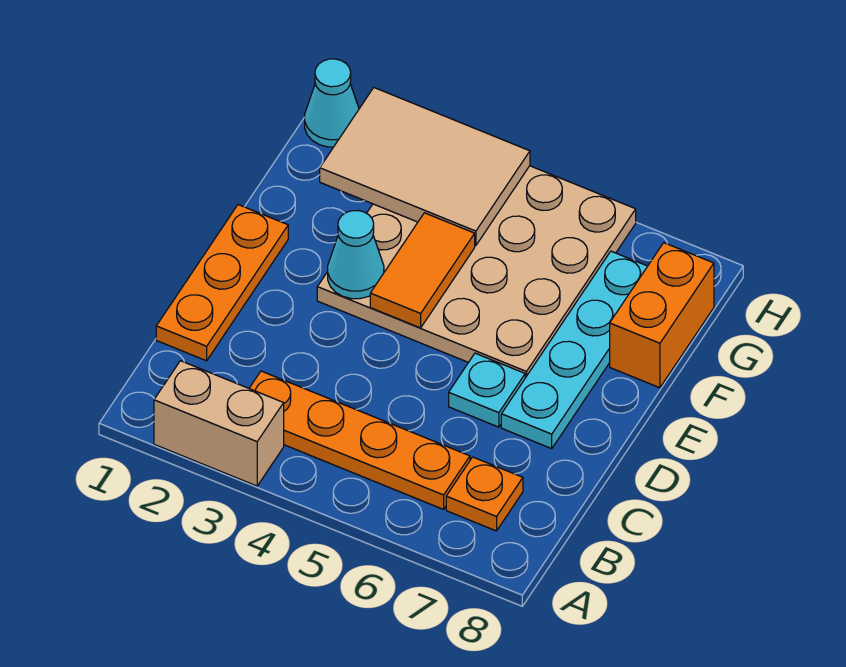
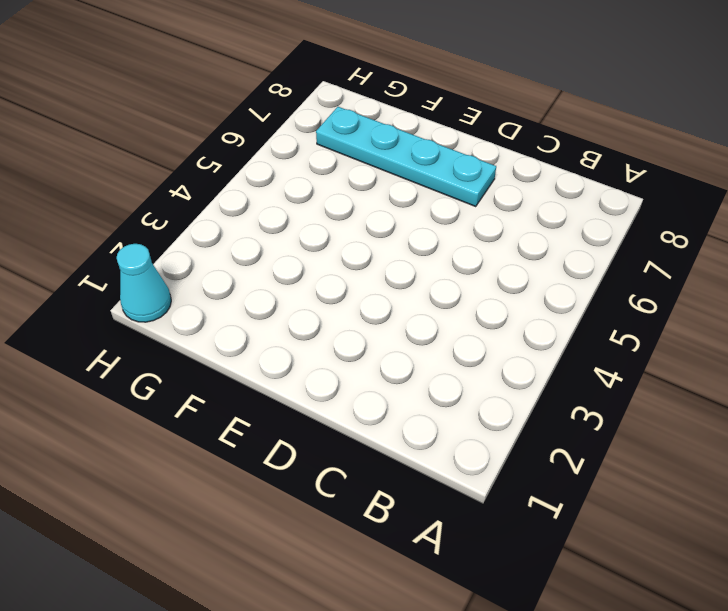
none -> tan brick A2:A3 level 1
none -> orange plate B3:B6 level 1
none -> orange plate B7 level 1

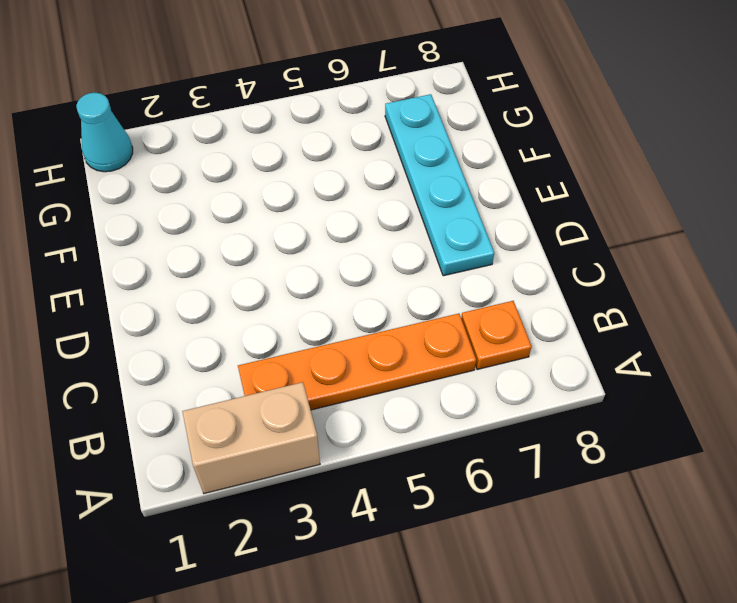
none -> orange plate C1:E1 level 1
none -> cyan plate D6 level 1
none -> tan plate E3:H6 level 1

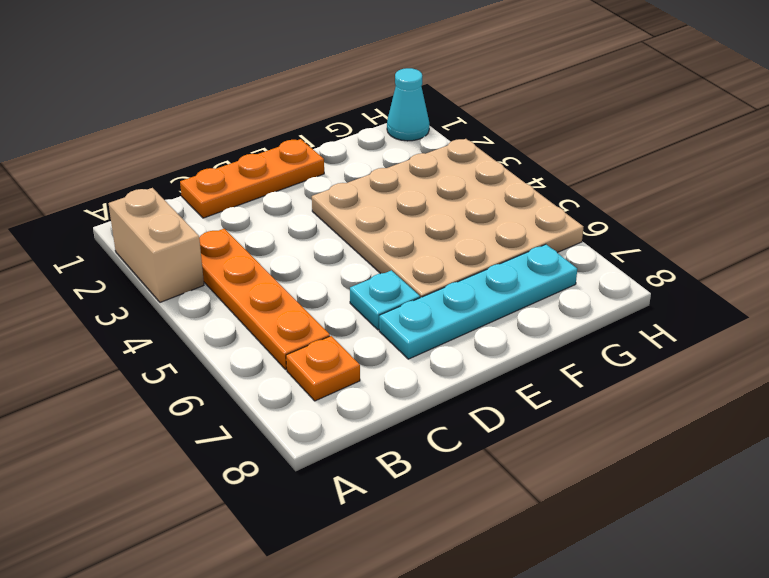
none -> orange brick F8:G8 level 1
none -> cyan cone E3 level 2
none -> orange tile E4:F4 level 2

